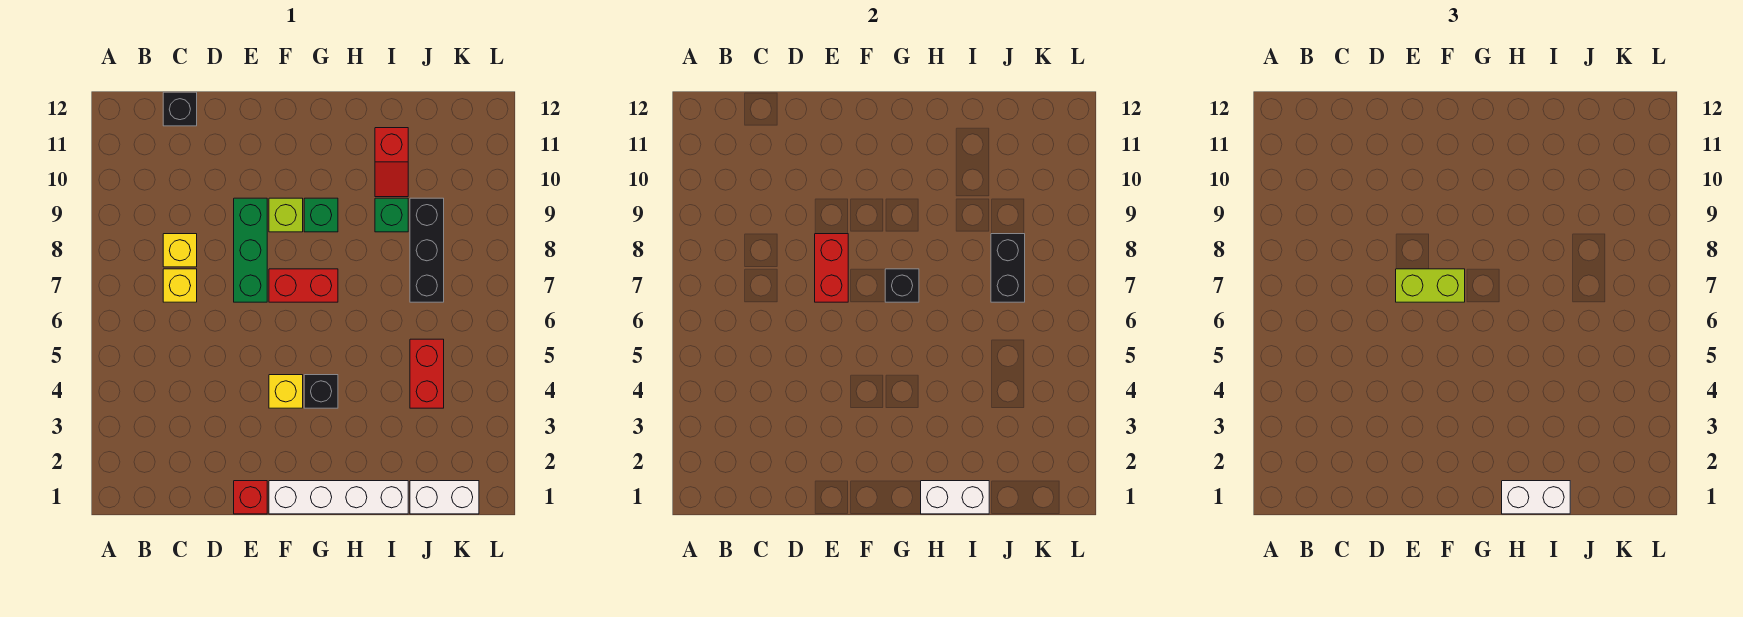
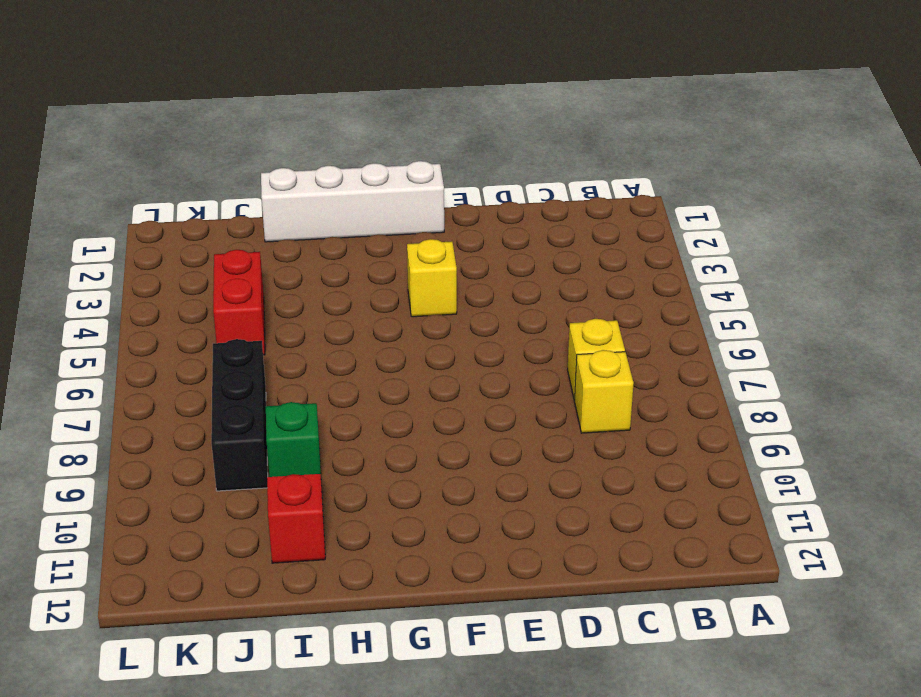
none -> black brick C12 level 1
none -> red brick E1 level 1
none -> green brick E7:E9 level 1

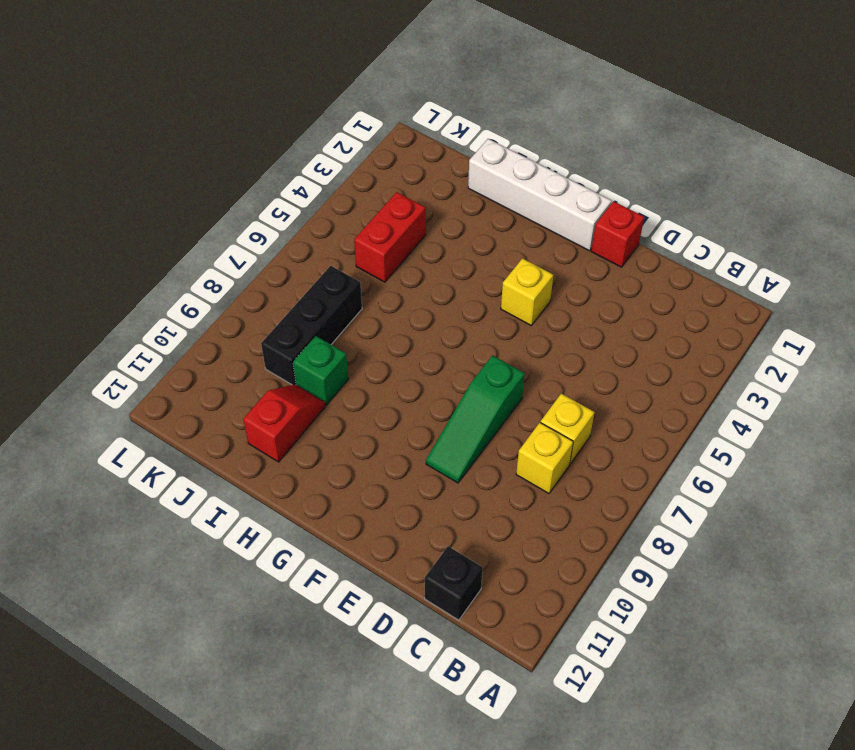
green slope E7:E9 level 1 top 7 -> green brick E7:E9 level 1
none -> red brick F7:G7 level 1
none -> lime brick F9 level 1
none -> black brick G4 level 1

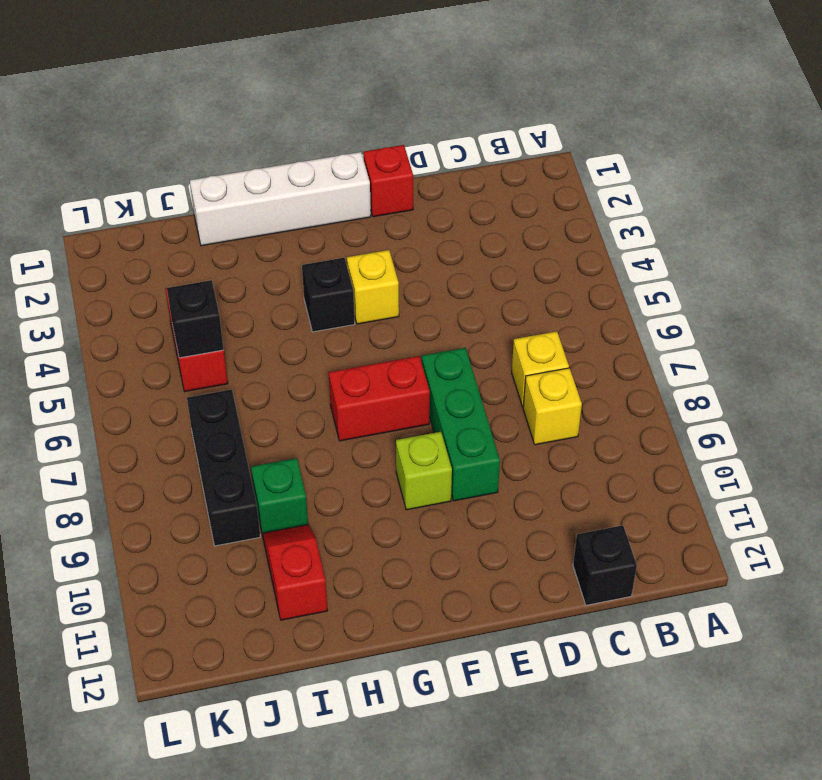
black brick J5 level 2 -> black brick G7 level 2
none -> green brick G9 level 1
none -> white brick J1:K1 level 1
none -> red brick E7:E8 level 2

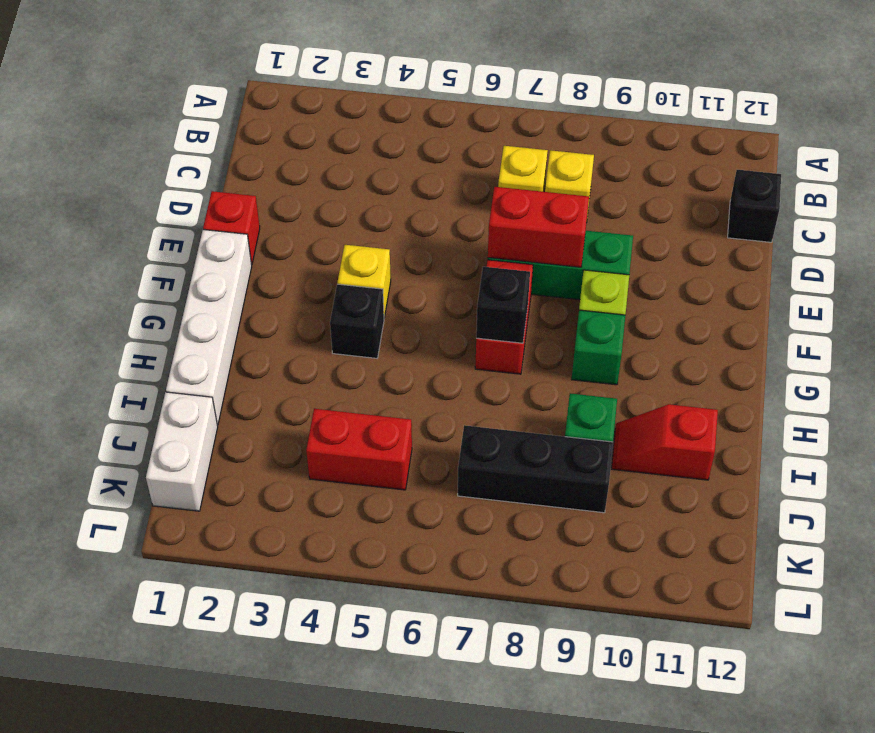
none -> white brick H1:I1 level 2
none -> black brick J7:J8 level 2
none -> lime brick E7:F7 level 3

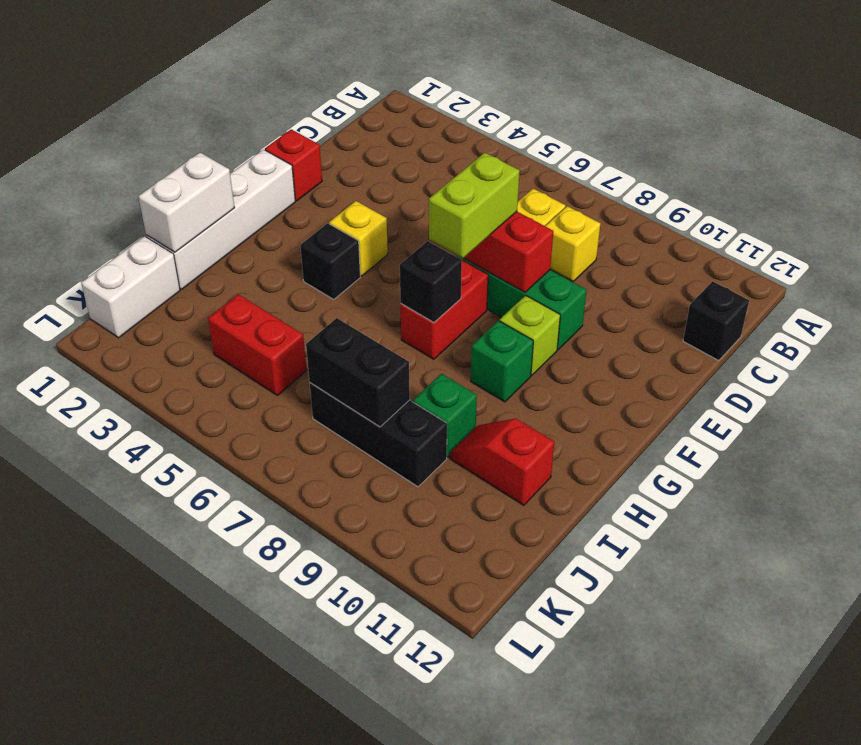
none -> white brick H1:I1 level 3

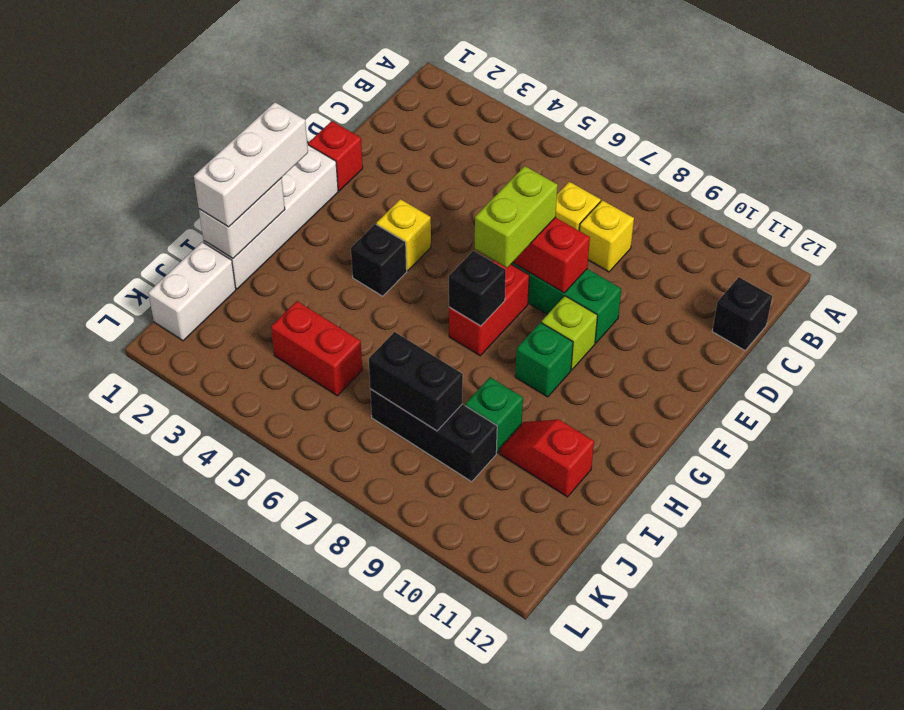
white brick G1:I1 level 3 -> white brick H1:I1 level 3

